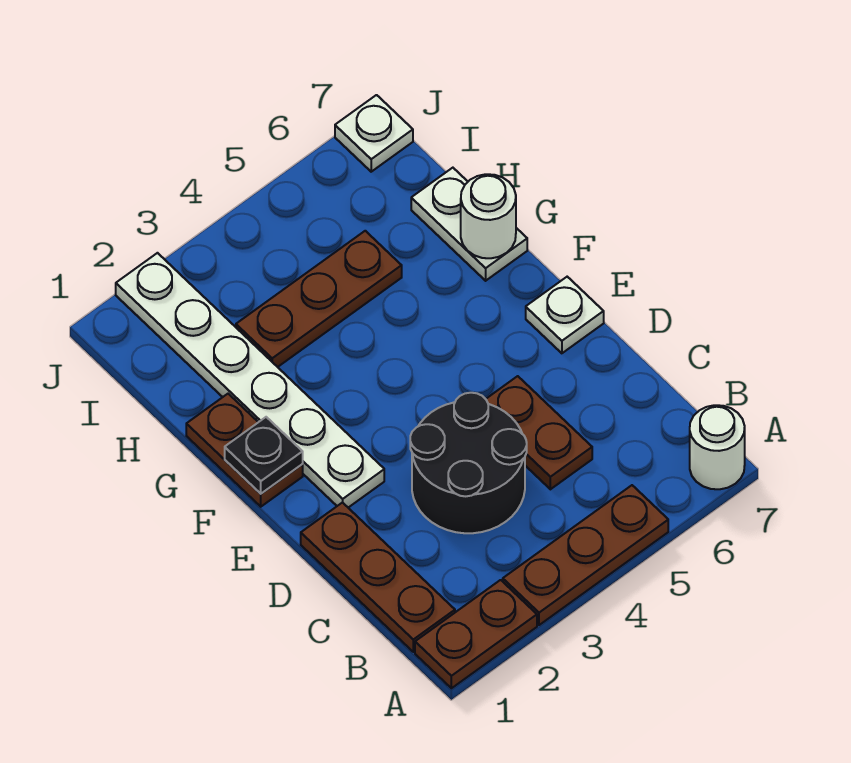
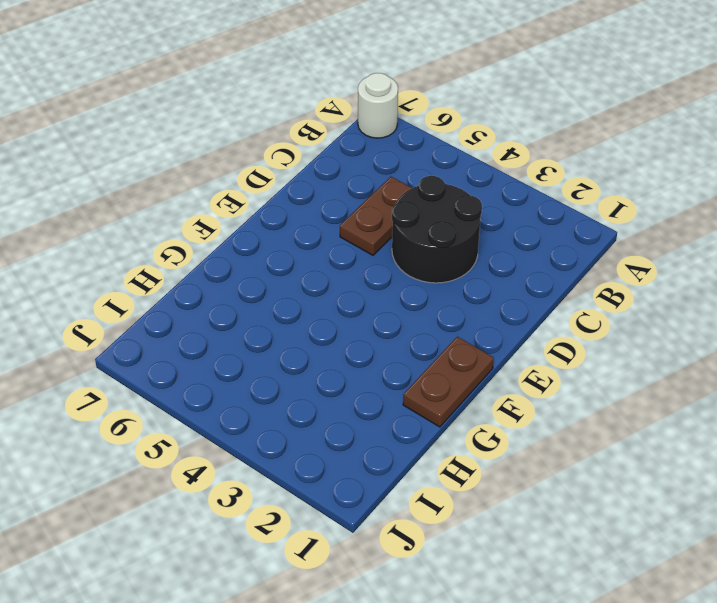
none -> brown plate A1:A2 level 1
none -> brown plate A3:A5 level 1
none -> brown plate B1:D1 level 1

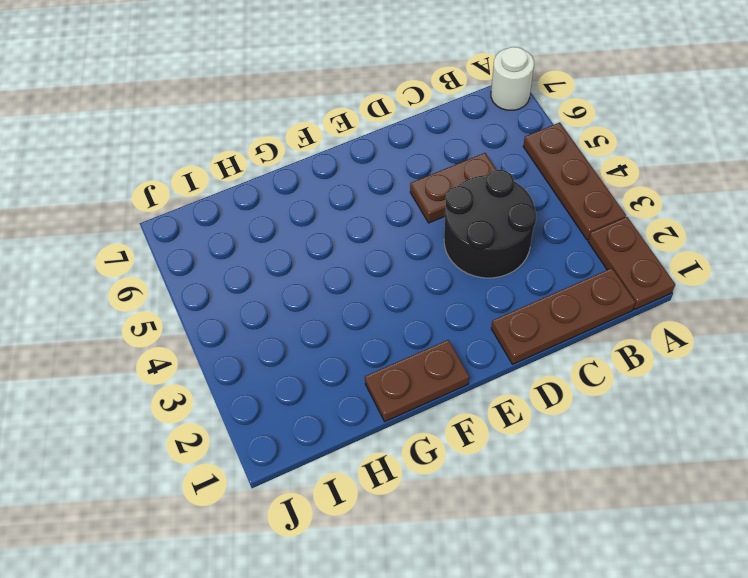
none -> white plate E2:J2 level 1
none -> white plate E7 level 1
none -> white plate G7:H7 level 1

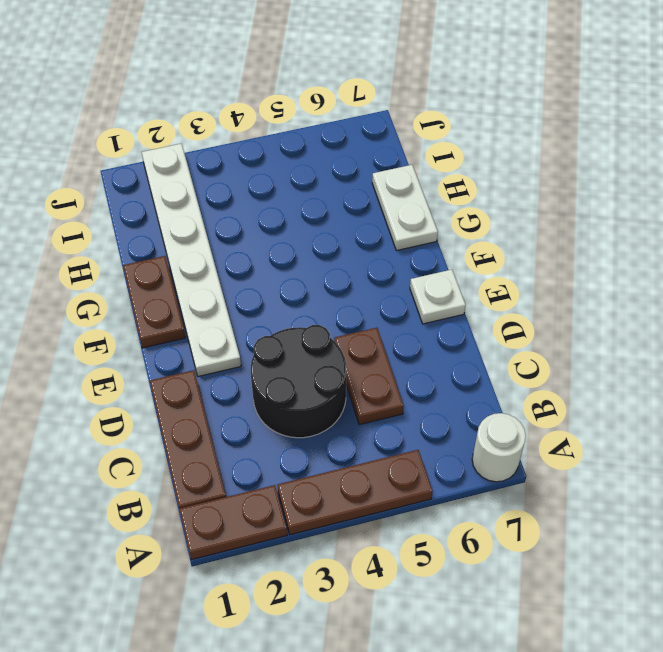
none -> brown plate H3:H5 level 1
none -> white plate J7 level 1
none -> black plate F1 level 2

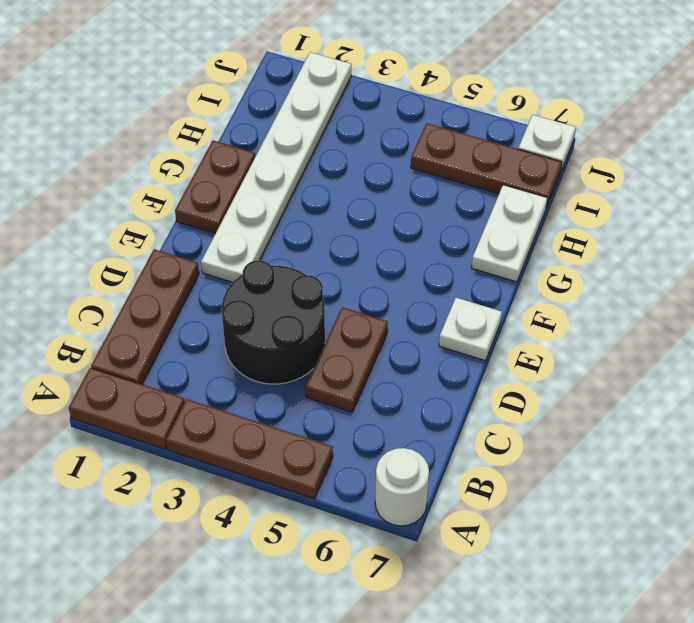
brown plate I5:I7 level 1 -> brown plate H3:H5 level 1
none -> black plate F1 level 2
none -> white round brick G7 level 2

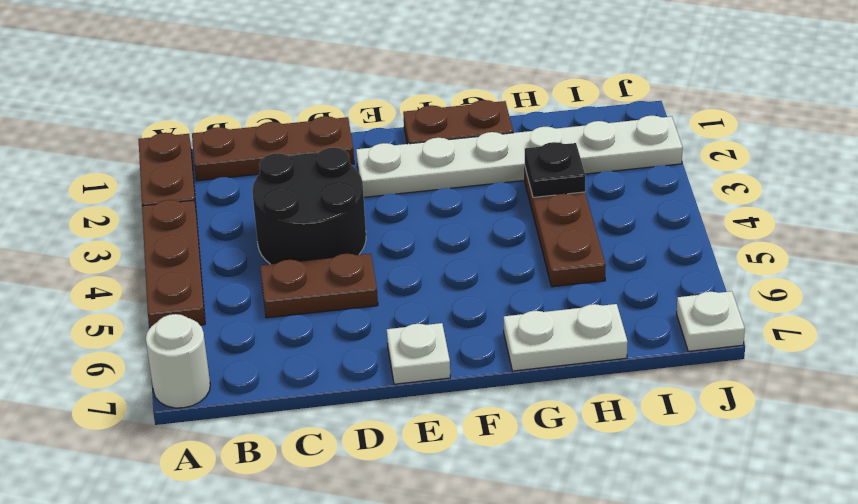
black plate H3 level 2 -> black plate F1 level 2
none -> white round brick G7 level 2

